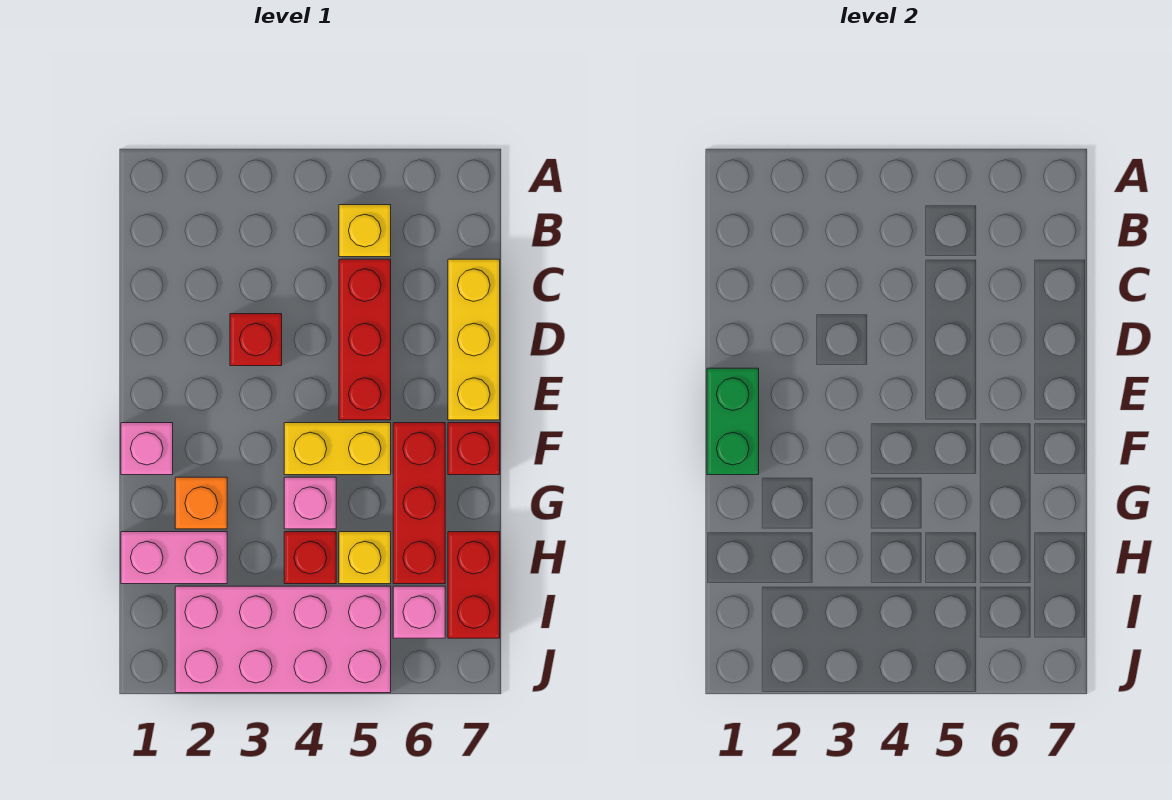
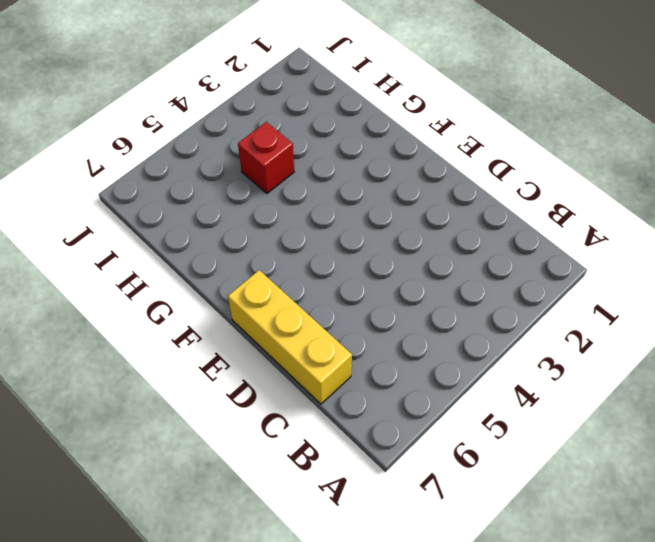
none -> yellow brick B5 level 1
none -> red brick C5:E5 level 1
none -> red brick D3 level 1

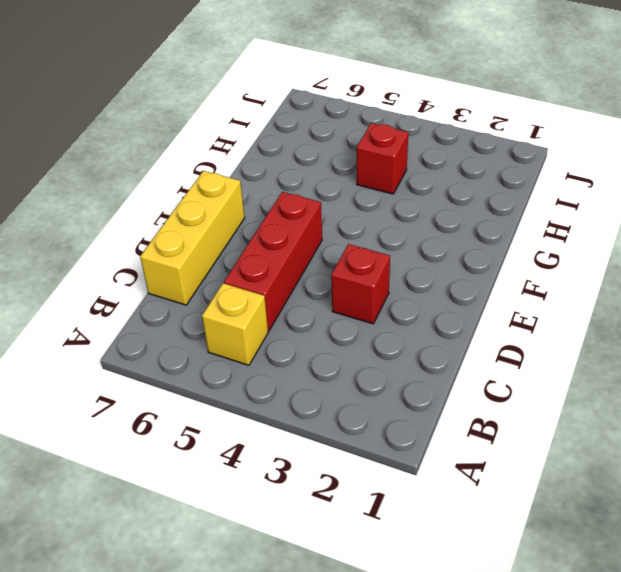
none -> pink brick F1 level 1
none -> yellow brick F4:F5 level 1
none -> red brick F6:H6 level 1

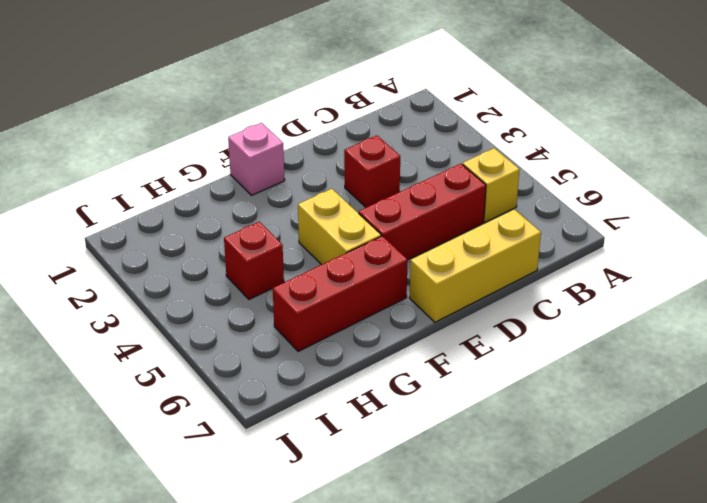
none -> red brick F7 level 1
none -> orange brick G2 level 1
none -> pink brick G4 level 1

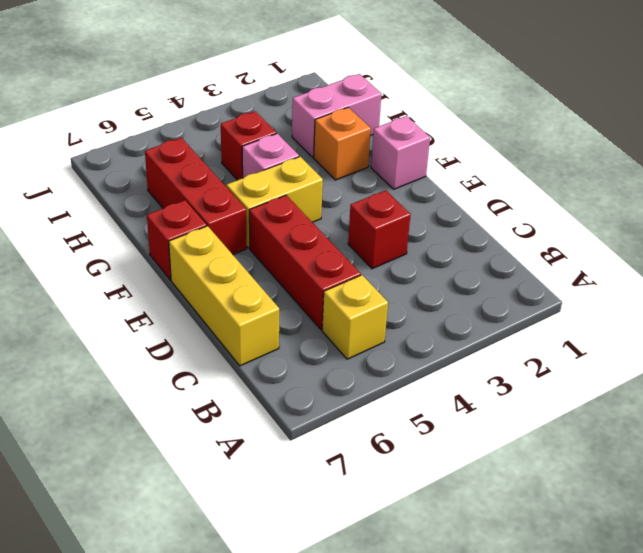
none -> yellow brick H5 level 1
none -> red brick H7:I7 level 1
none -> pink brick I2:J5 level 1

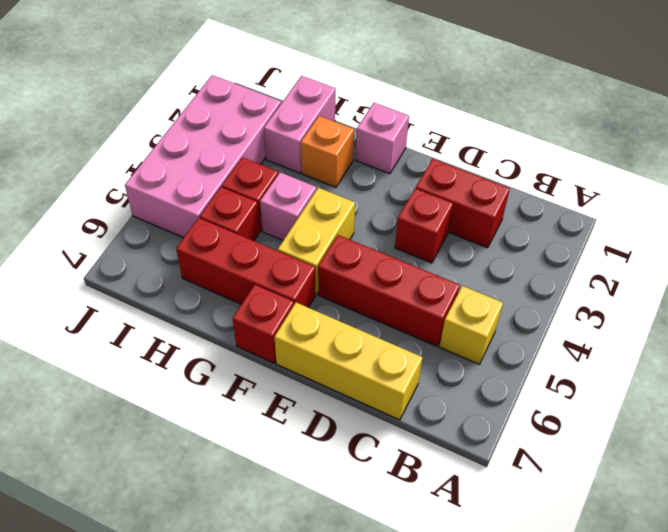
red brick C2:D2 level 1 -> red brick H7:I7 level 1
red brick H5 level 1 -> yellow brick H5 level 1
none -> pink brick I6 level 1
none -> green brick E1:F1 level 2

